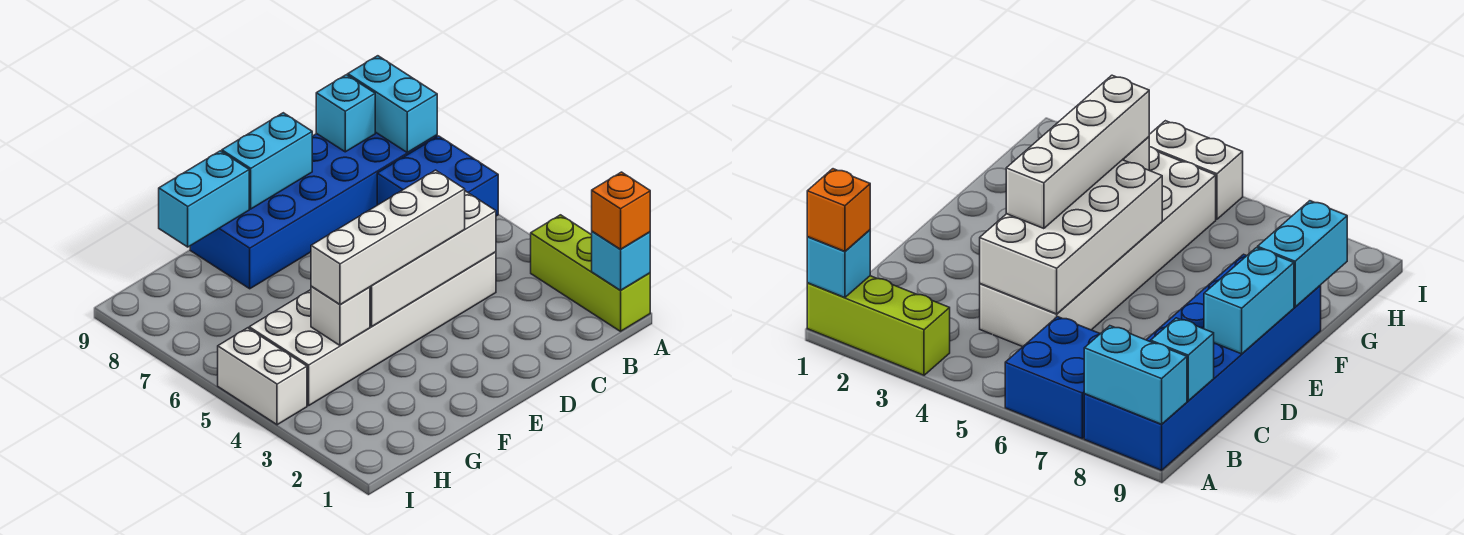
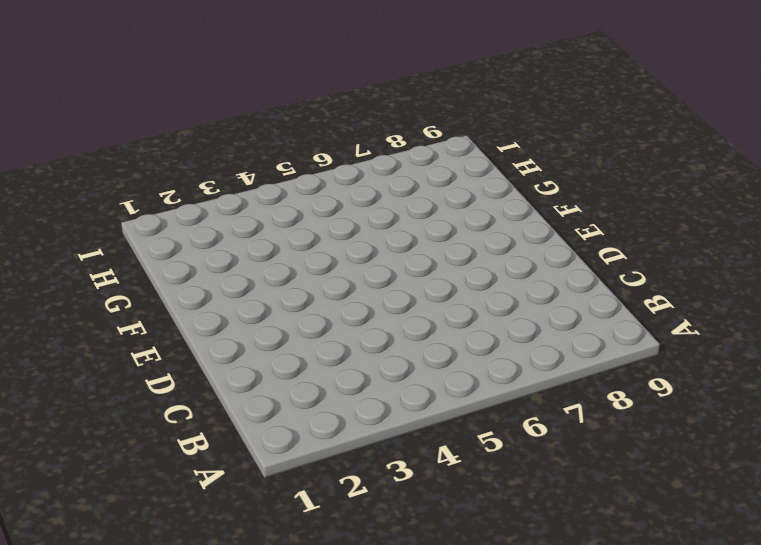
none -> lime brick A1:A3 level 1
none -> blue brick A6:B7 level 1
none -> blue brick A8:F9 level 1

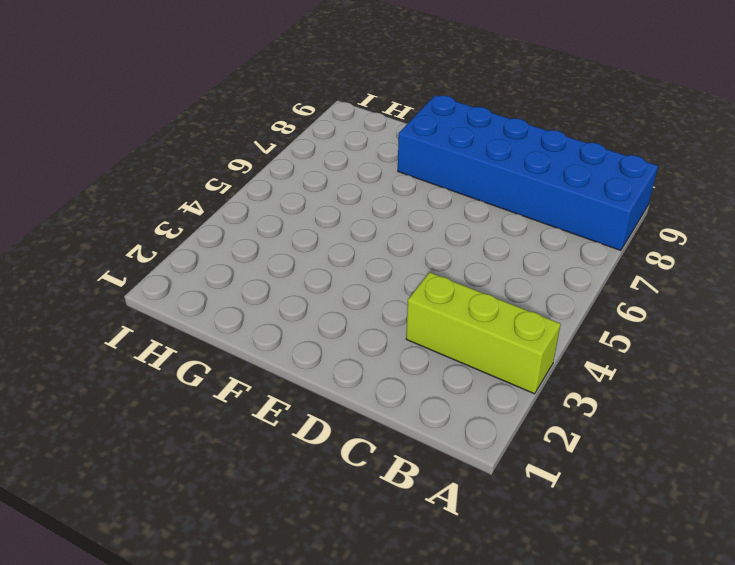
lime brick A3:C3 level 1 -> lime brick A1:A3 level 1
none -> blue brick A6:B7 level 1
none -> white brick C4:H5 level 1
none -> white brick I4:I5 level 1

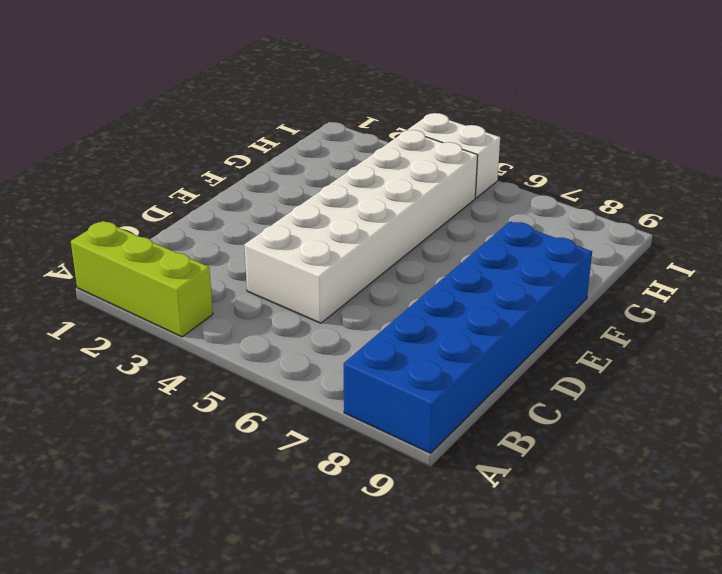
none -> blue brick A6:B7 level 1
none -> cyan brick A1 level 2
none -> cyan brick A8:A9 level 2

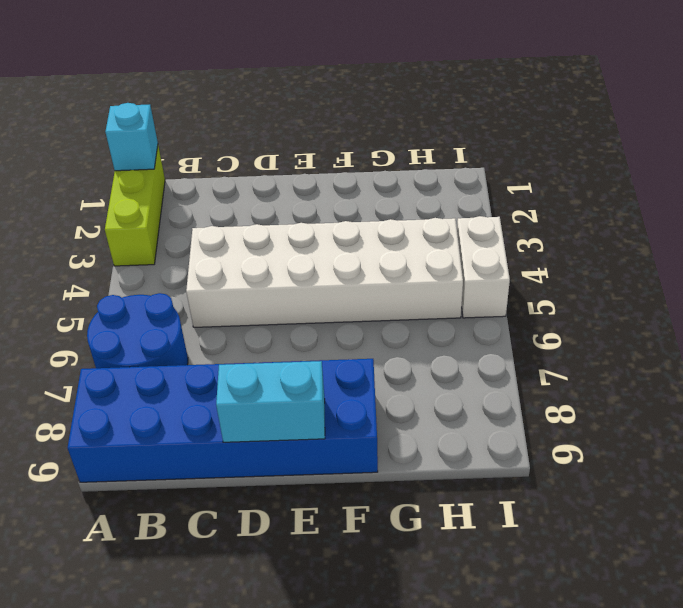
blue round brick A6:B7 level 1 -> blue brick A6:B7 level 1
none -> cyan brick A8:A9 level 2
none -> cyan brick B9 level 2
none -> white brick C4:F5 level 2

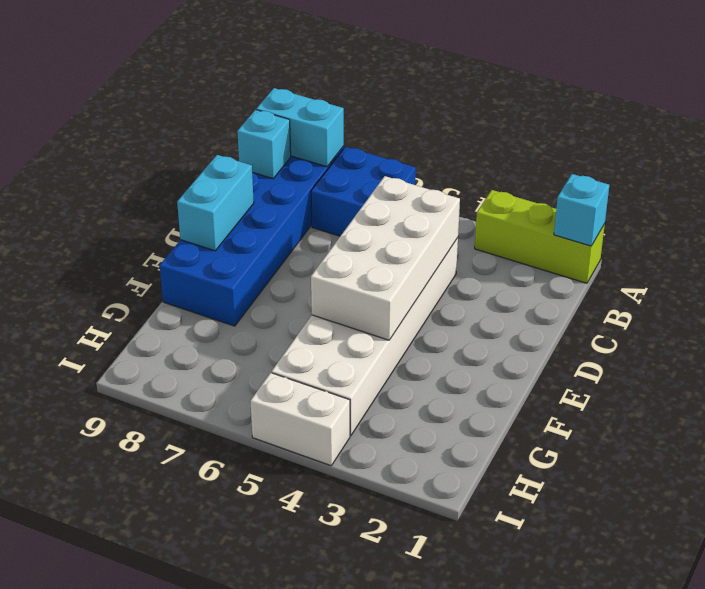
none -> cyan brick F9:G9 level 2
none -> white brick G4 level 2
none -> orange brick A1 level 3

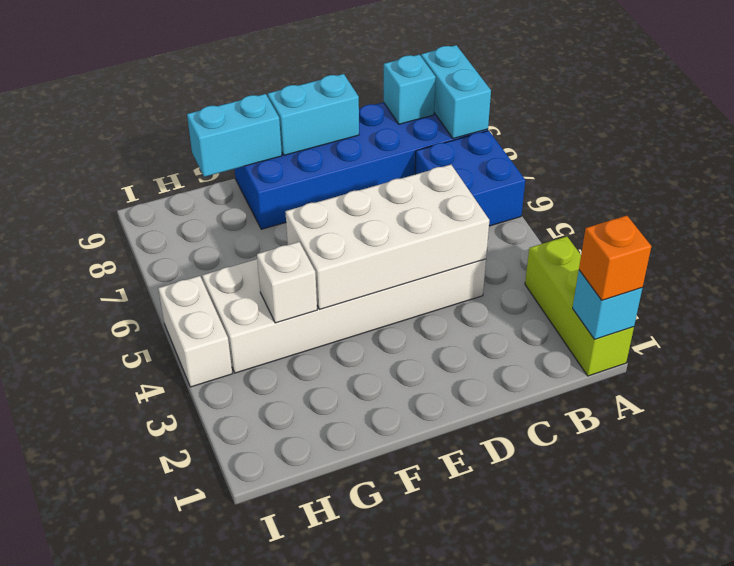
none -> white brick D4:G4 level 3

